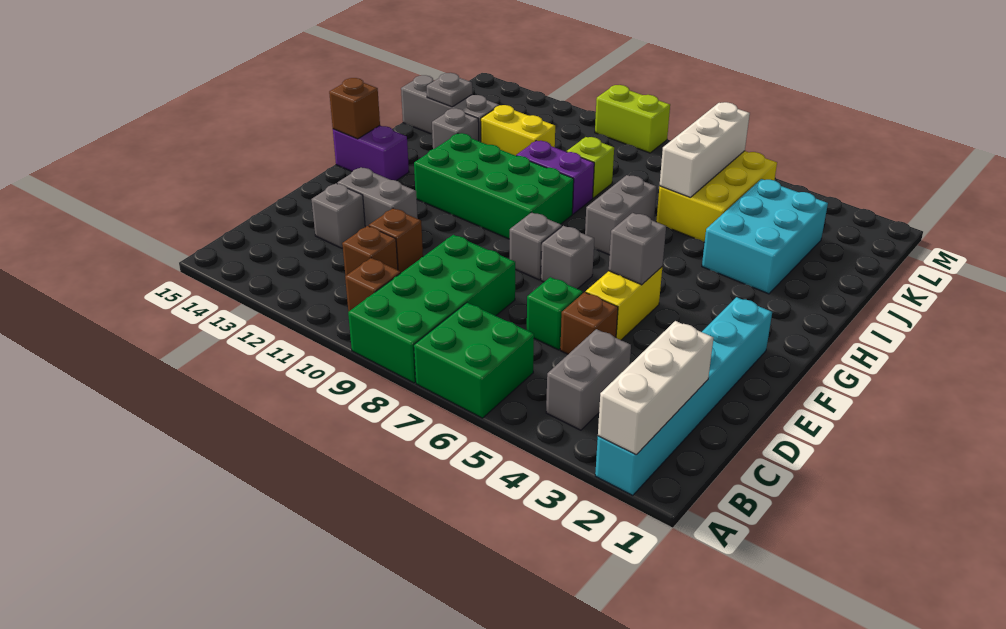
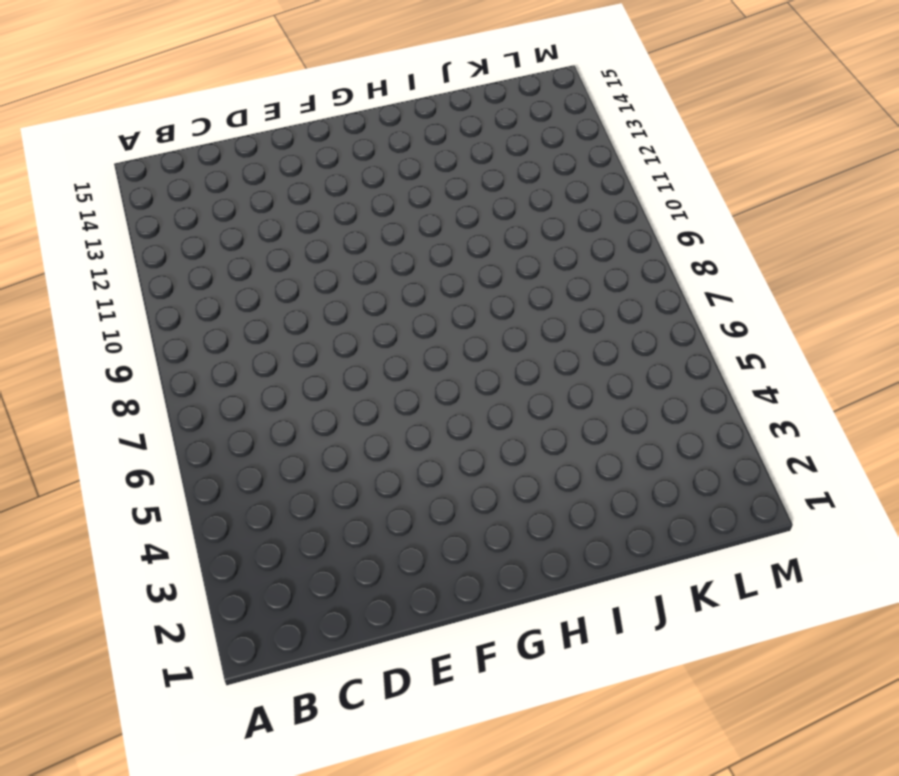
none -> cyan brick A2:F2 level 1
none -> green brick A6:B7 level 1
none -> green brick A8:D9 level 1
none -> grey brick B4:C4 level 1

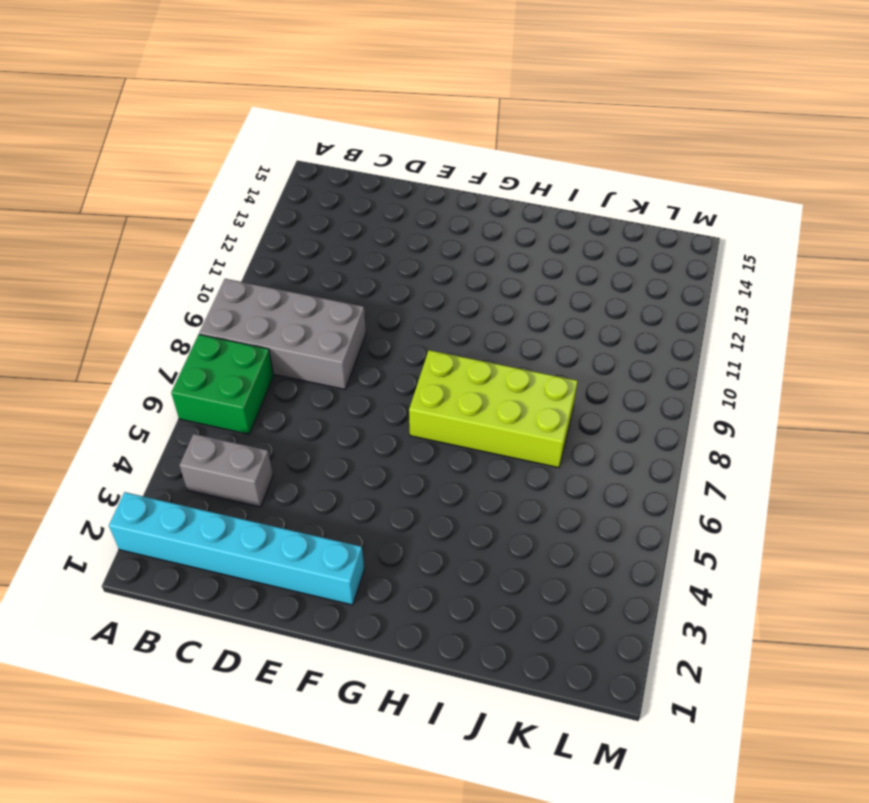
grey brick A8:D9 level 1 -> green brick A8:D9 level 1
lime brick G7:J8 level 1 -> grey brick H7:I7 level 1
none -> brown brick B10 level 1
none -> brown brick C11 level 1
none -> brown brick D5 level 1
none -> green brick D6 level 1

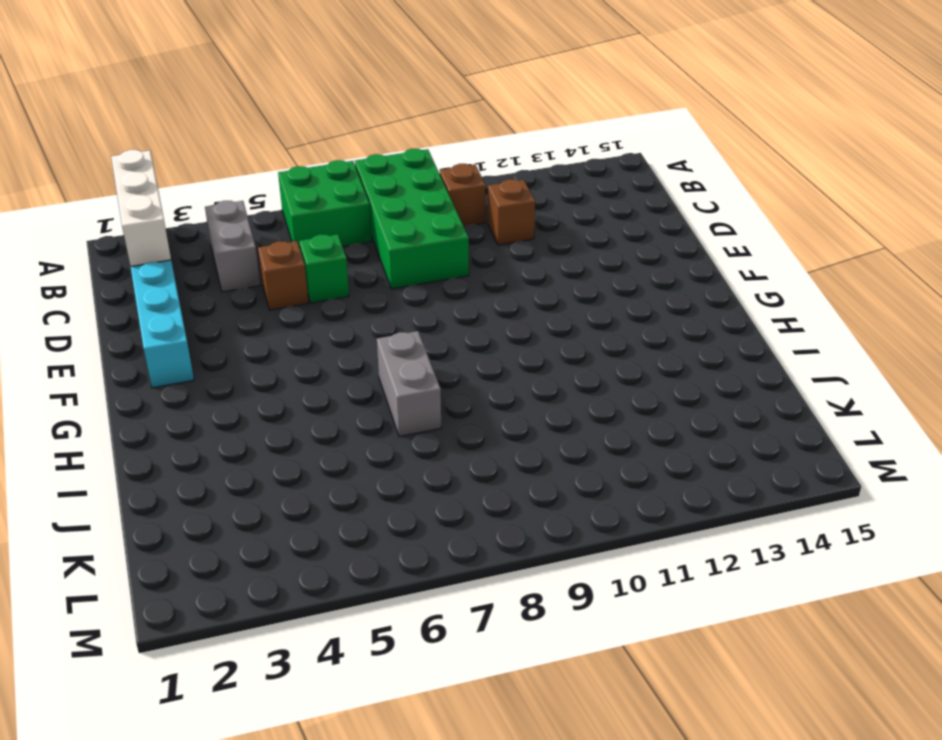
none -> brown brick D11 level 1
none -> grey brick D13 level 1
none -> yellow brick E5:F5 level 1
none -> grey brick E12:E13 level 1

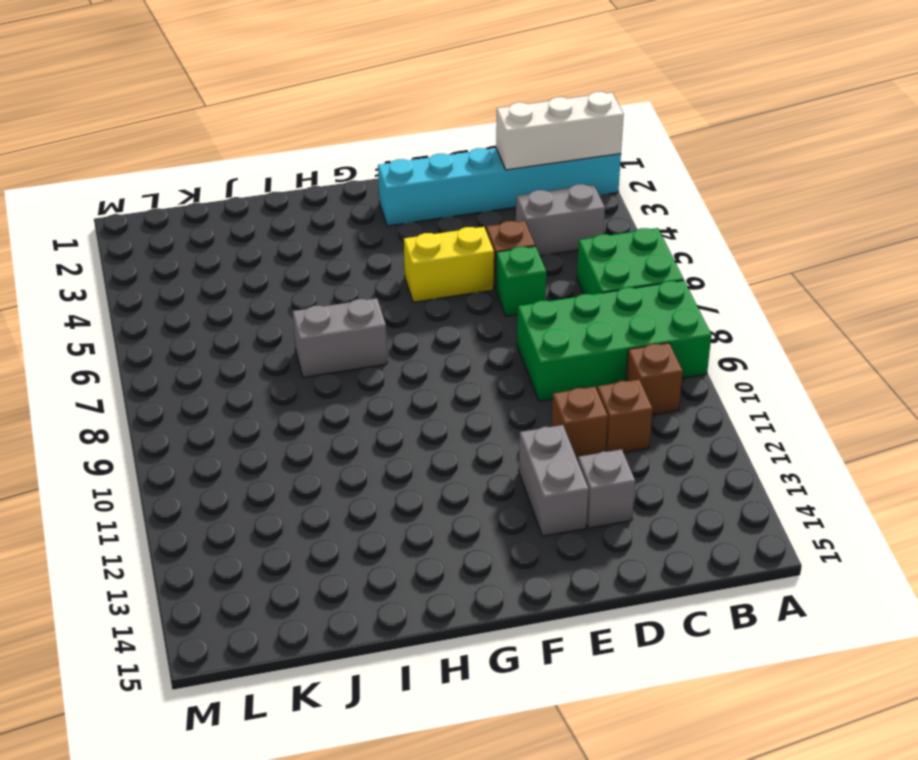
none -> grey brick F7 level 1
none -> grey brick F8 level 1
none -> green brick G9:H12 level 1
none -> purple brick G14:G15 level 1

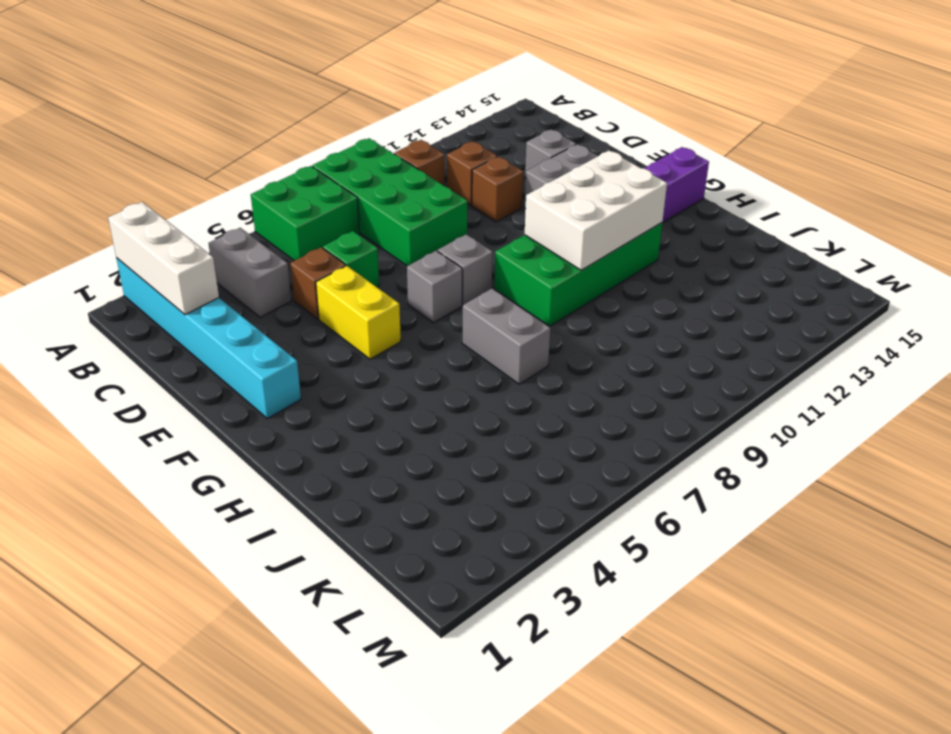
white brick G10:H12 level 2 -> none
none -> cyan brick I3:K4 level 1
none -> purple brick I9:I10 level 1
none -> grey brick I13 level 1
none -> yellow brick J5:L6 level 1

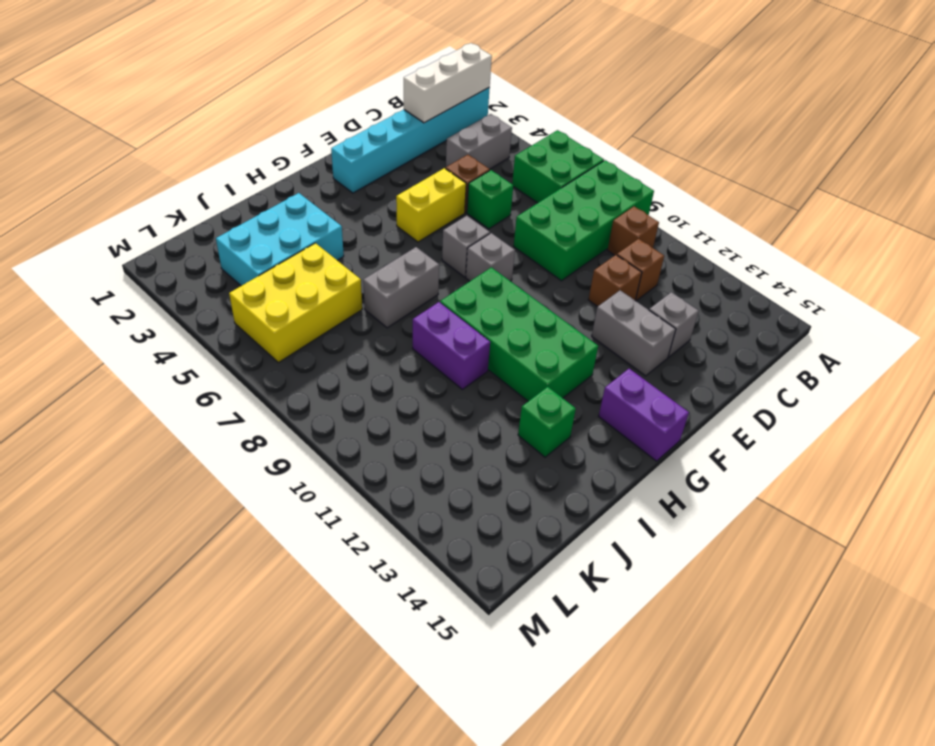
green brick I13 level 1 -> grey brick I13 level 1
none -> lime brick J9 level 1
none -> yellow brick J11:J12 level 1
none -> grey brick J13:J15 level 1
none -> lime brick M9:M10 level 1

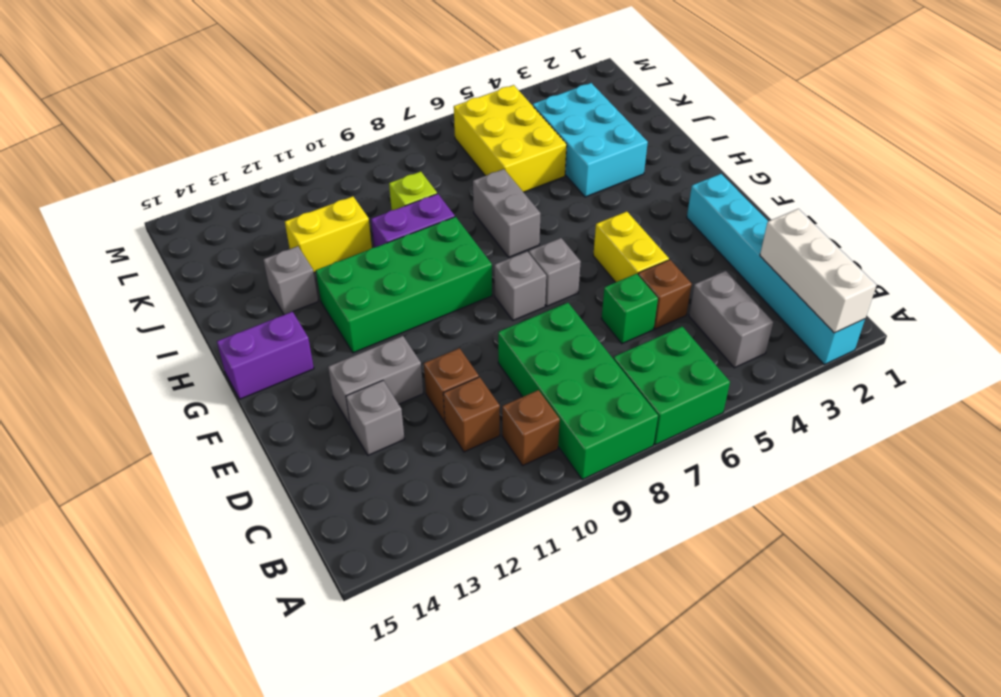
none -> grey brick J13:J15 level 1
none -> lime brick M9:M10 level 1
none -> grey brick F5 level 2
none -> brown brick G15 level 2

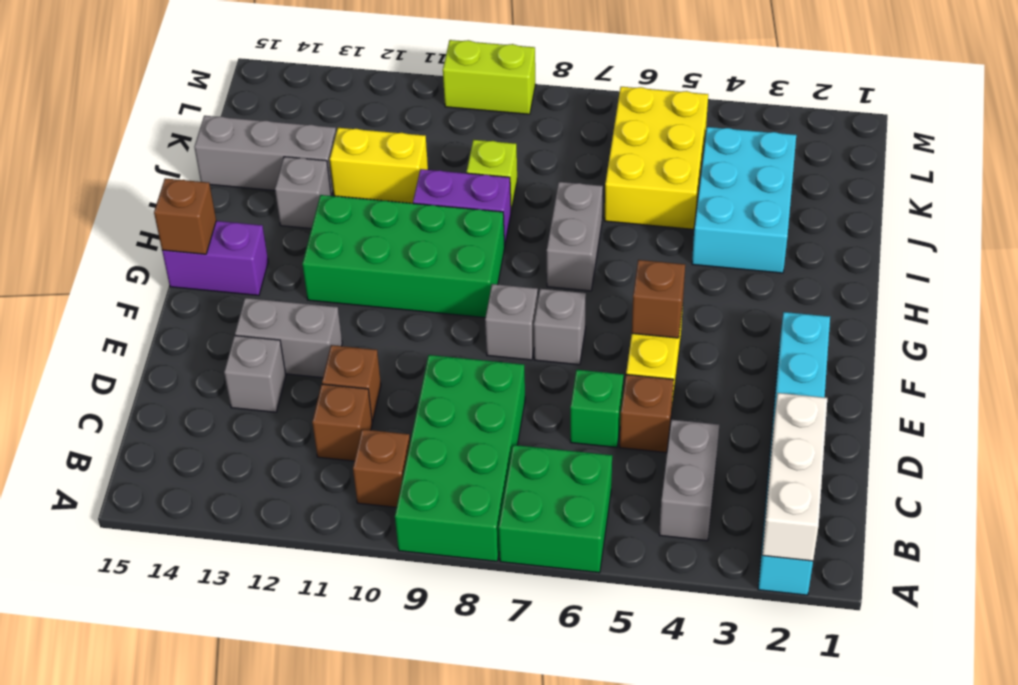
brown brick F5 level 2 -> grey brick F5 level 2
none -> white brick J6:L6 level 2
none -> grey plate J14 level 2

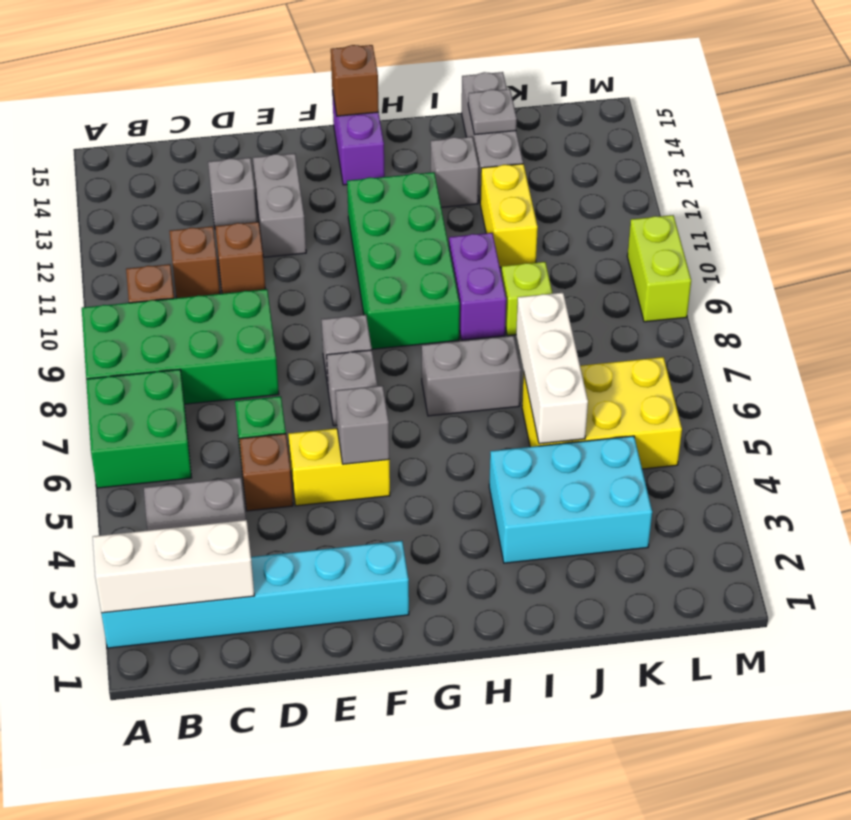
white brick J5:J7 level 2 -> white brick J6:L6 level 2

